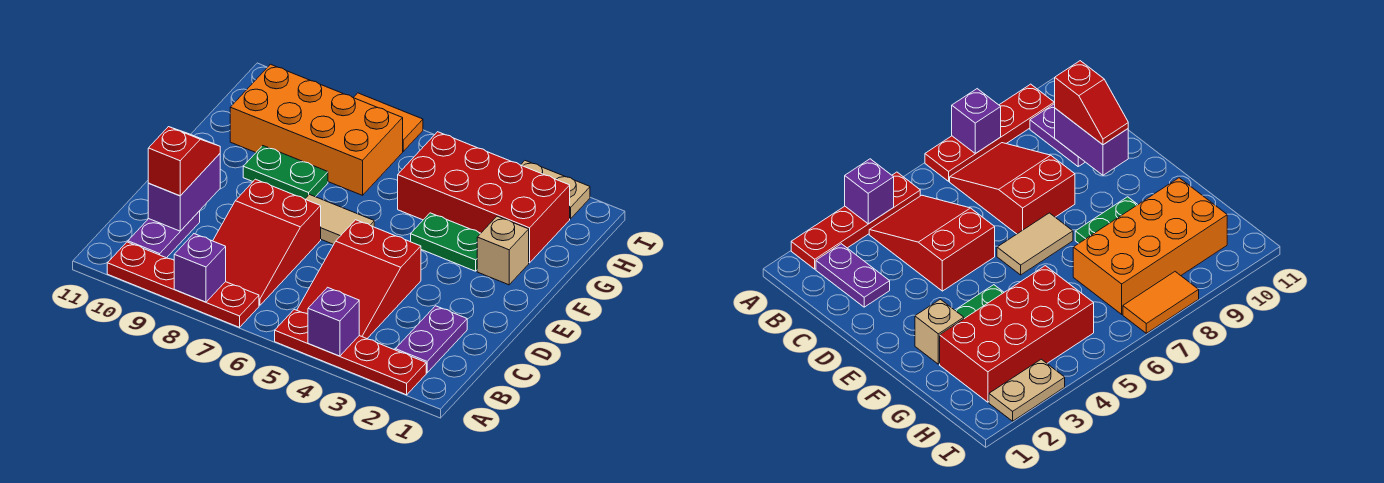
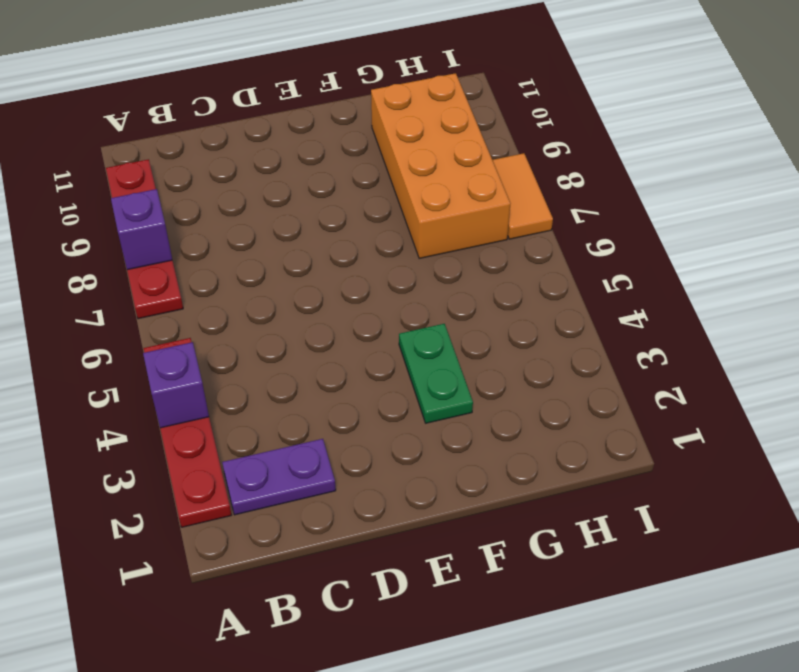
none -> red slope B4:D5 level 1 top D
none -> red slope B7:D8 level 1 top D
none -> purple plate B10:C10 level 1

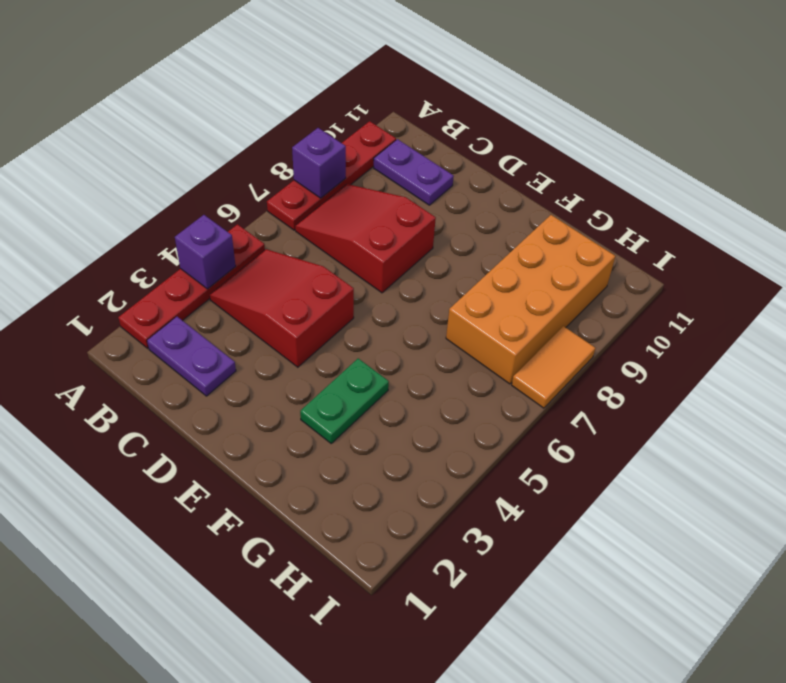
none -> tan tile E6:E7 level 1
none -> tan brick F2 level 1
none -> green plate F8:F9 level 1

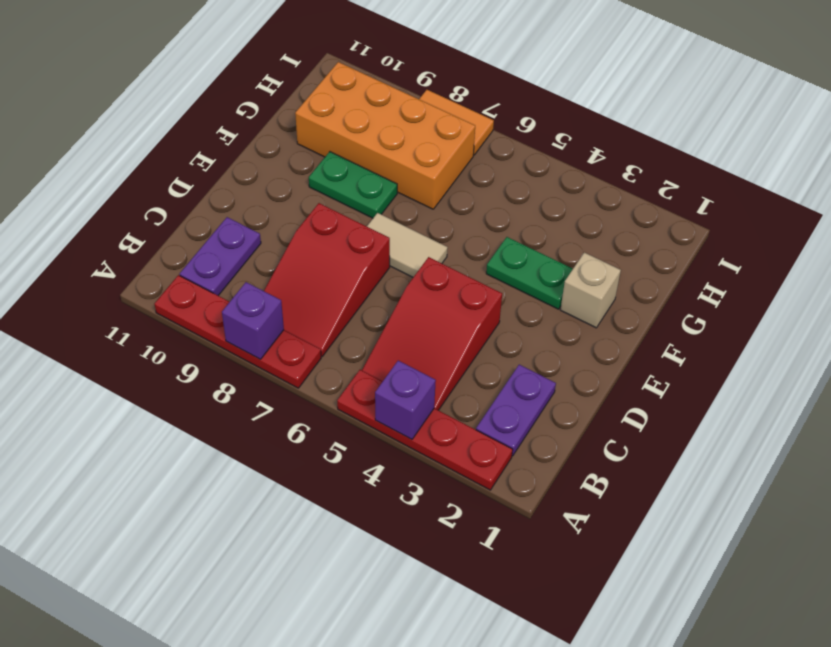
none -> red brick G2:H5 level 1
none -> tan plate I2:I3 level 1
none -> purple brick C10:D10 level 2

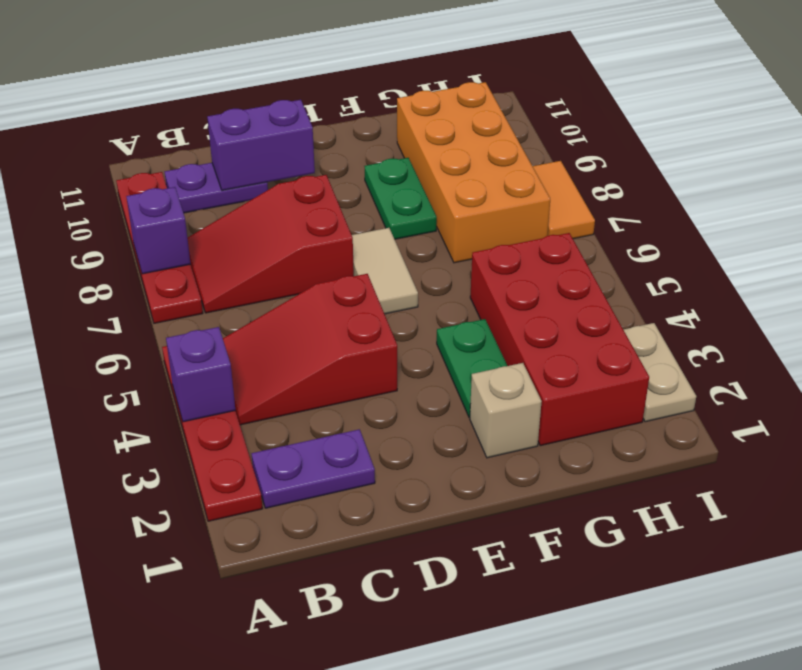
none -> red slope C10:D10 level 3 top C

